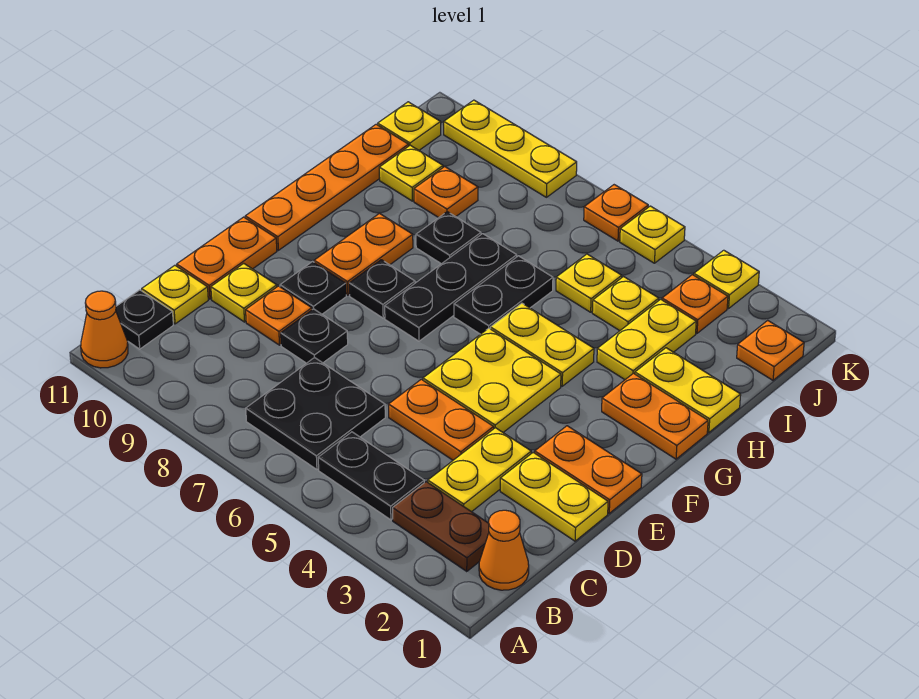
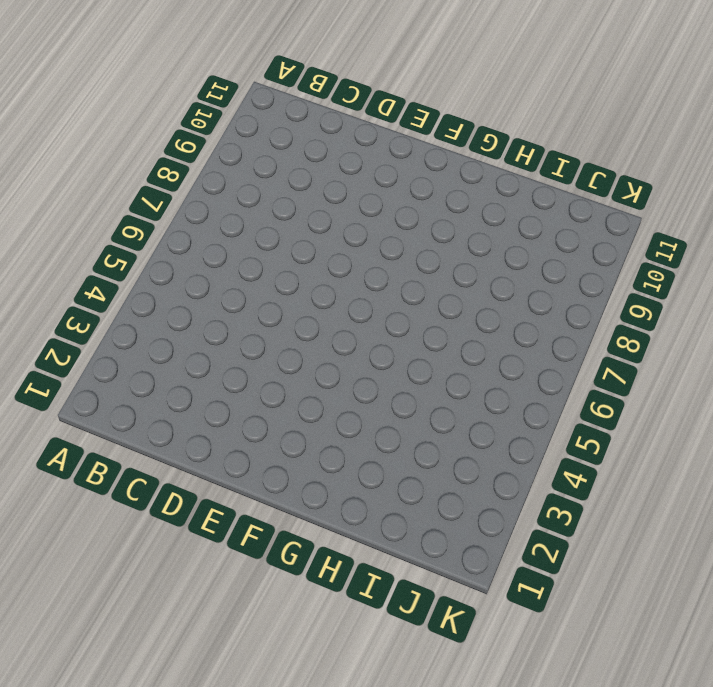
none -> orange cone A11 level 1
none -> orange cone B1 level 1
none -> brown plate B2:B3 level 1
none -> black plate B4:B5 level 1

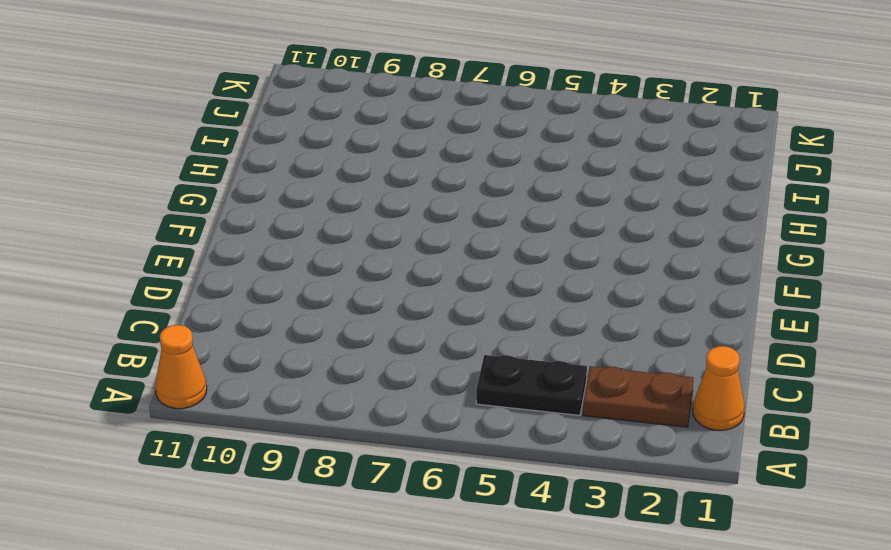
none -> black plate B6:C7 level 1
none -> black plate B11 level 1
none -> yellow plate C3:D3 level 1
none -> yellow plate C11 level 1

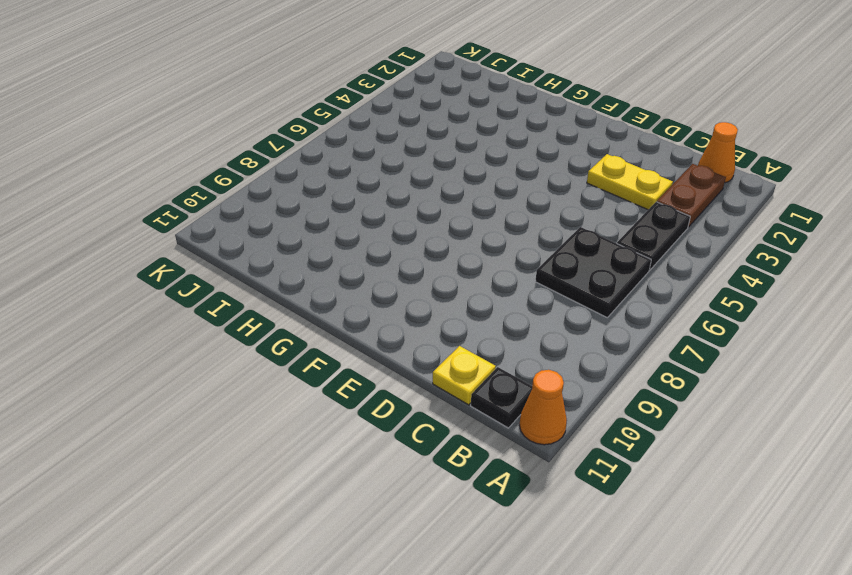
none -> yellow plate D1:D2 level 1
none -> orange plate D4:D5 level 1
none -> black plate D8 level 1
none -> orange plate D9 level 1

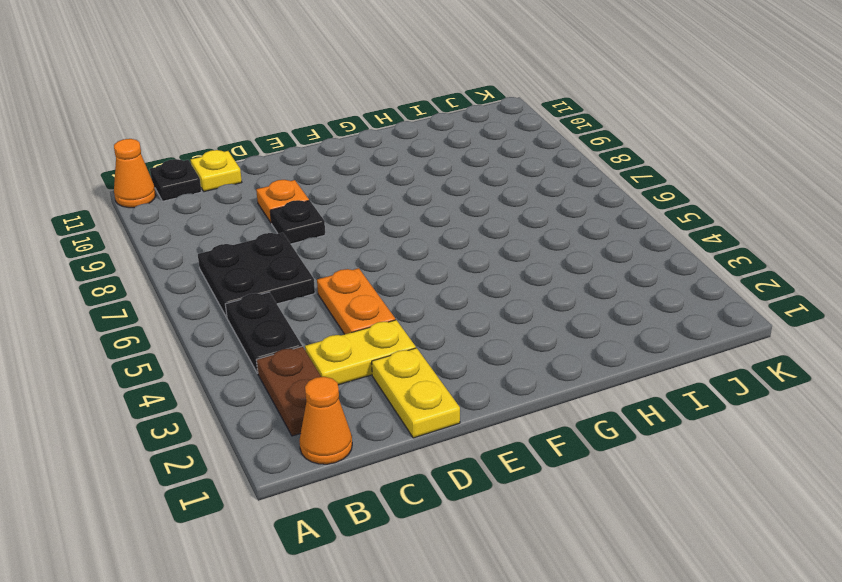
none -> yellow plate D10 level 1
none -> orange plate D11:E11 level 1
none -> orange plate E1:E2 level 1
none -> yellow plate E4:F5 level 1

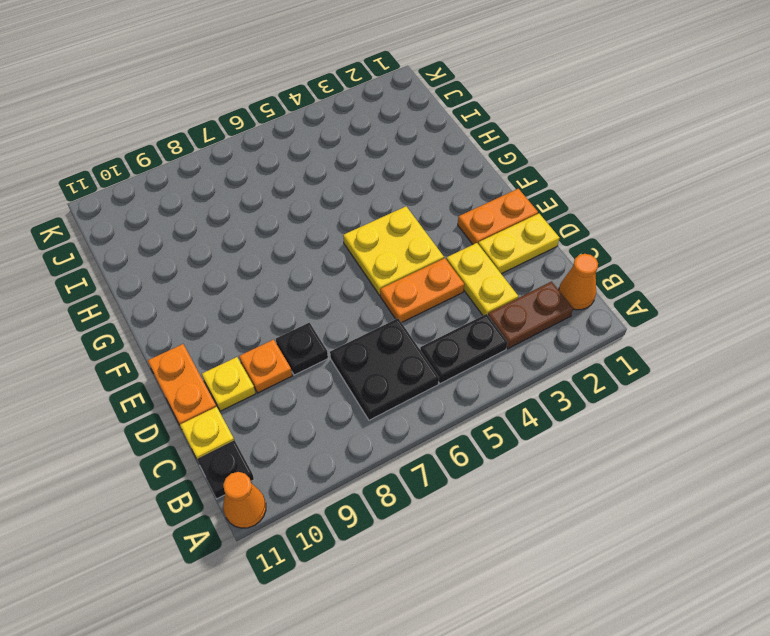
none -> black plate E9 level 1
none -> black plate F7:H7 level 1
none -> black plate F8 level 1
none -> orange plate F9:G9 level 1

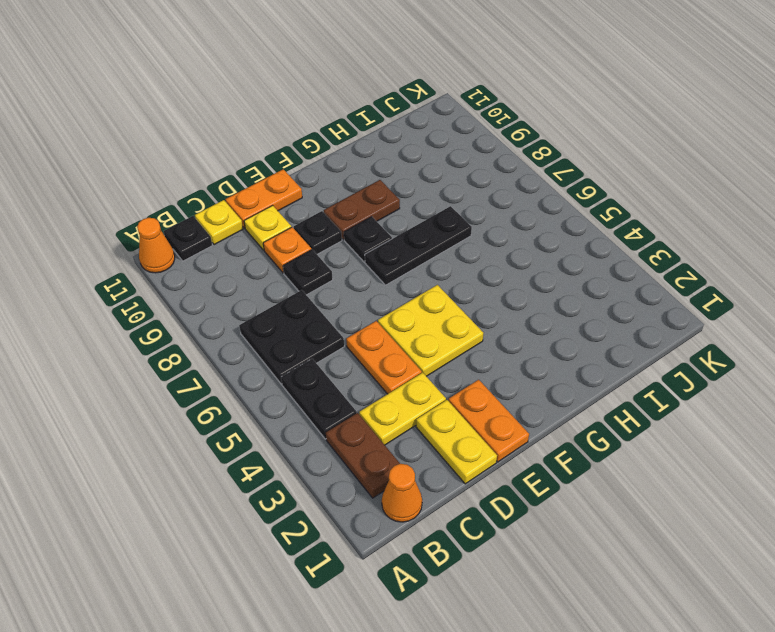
brown plate F9:G9 level 1 -> orange plate F9:G9 level 1
none -> orange plate F11:I11 level 1
none -> orange plate G1:G2 level 1
none -> yellow plate G4:G5 level 1
none -> black plate G6:H6 level 1

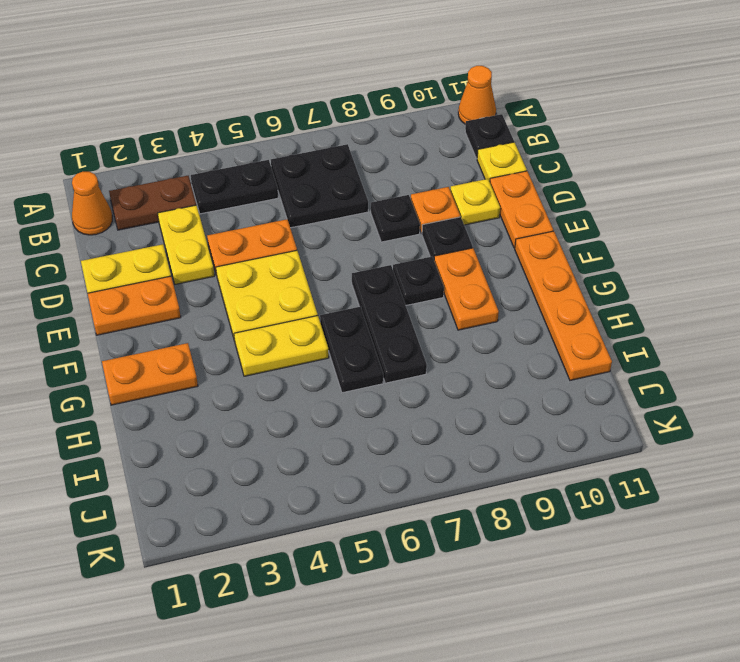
none -> yellow plate H1:H2 level 1
none -> yellow plate H3:I3 level 1
none -> black plate H8 level 1
none -> yellow plate I4 level 1

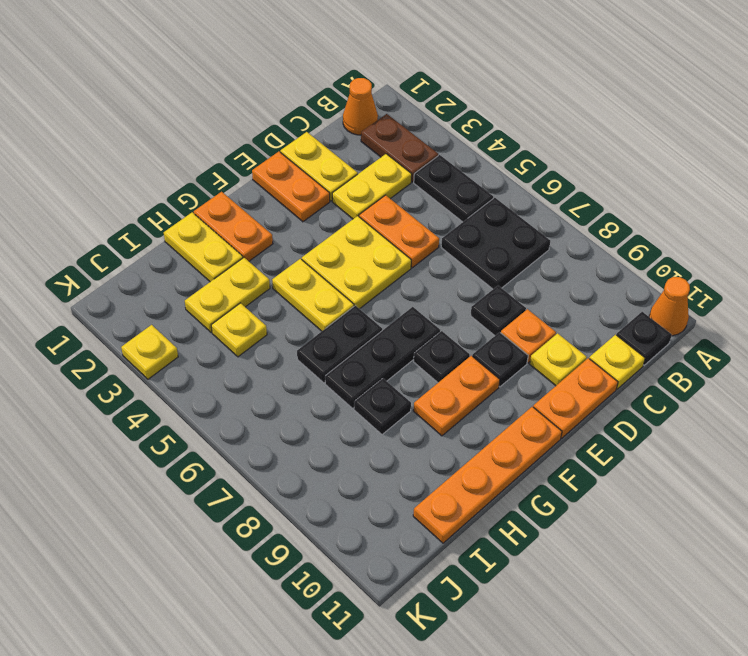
none -> yellow plate I5 level 1
none -> orange plate I9 level 1
none -> yellow plate I10 level 1
none -> orange plate J1 level 1

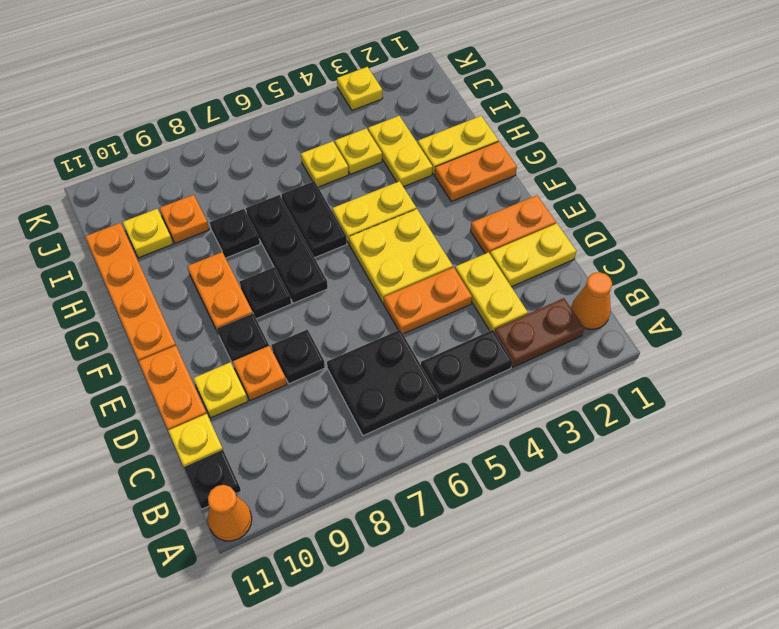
none -> orange plate J1 level 1
none -> orange plate J3 level 1
none -> yellow plate J11 level 1
none -> yellow plate K5 level 1

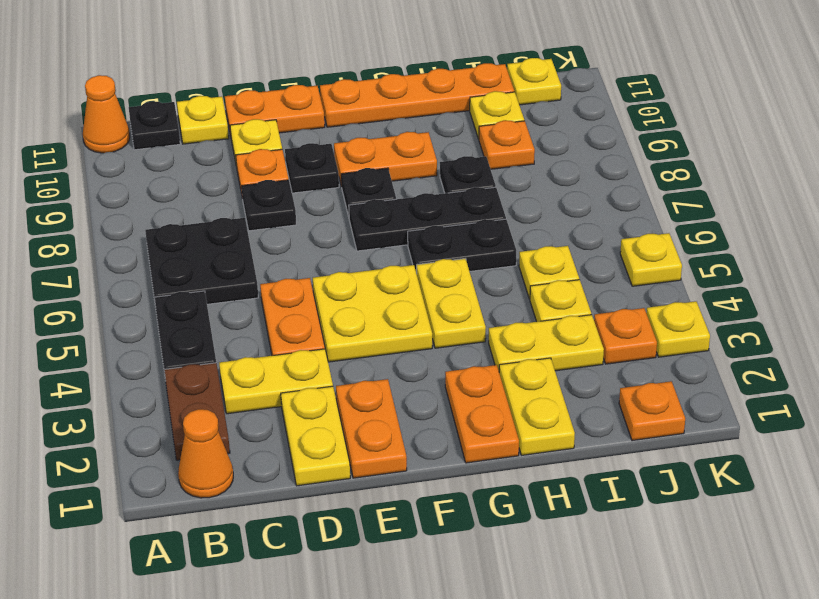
none -> orange plate K6 level 1
none -> yellow plate K8:K10 level 1

